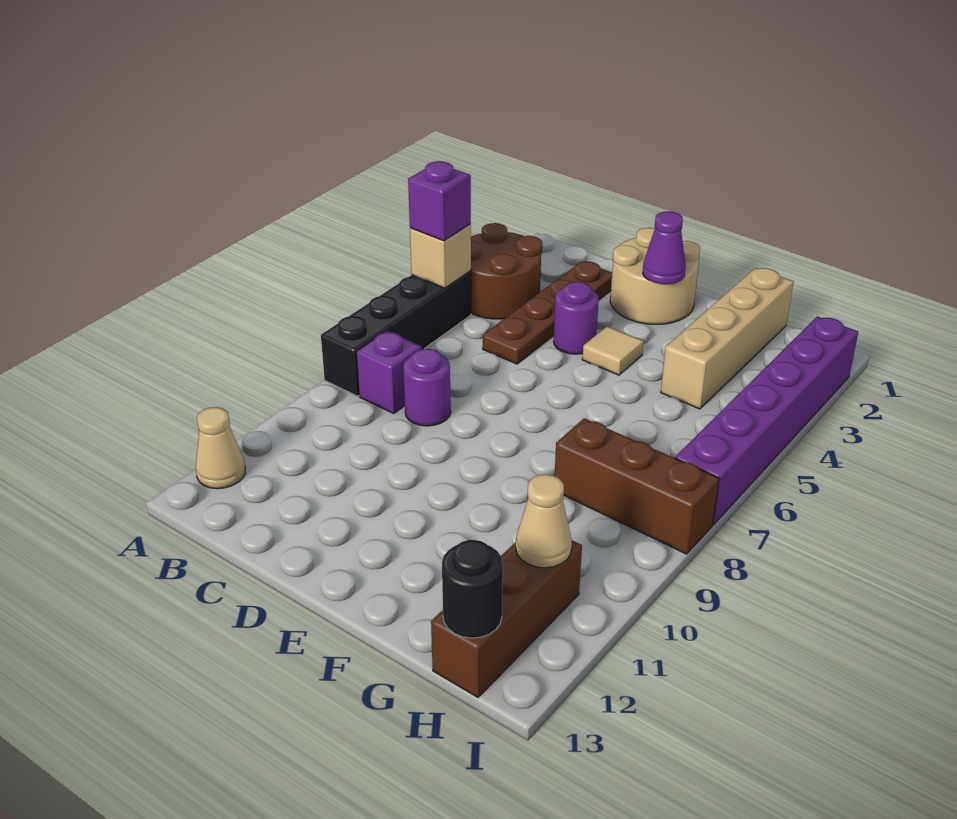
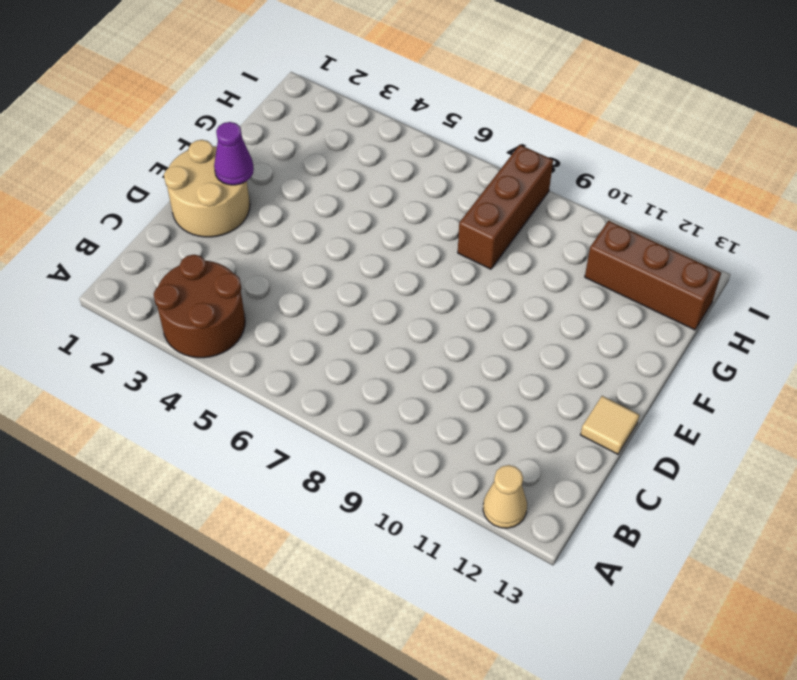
tan tile D13 level 1 -> tan tile E4 level 1
none -> black brick A5:A8 level 1
none -> purple brick B8 level 1
none -> brown plate C2:C5 level 1

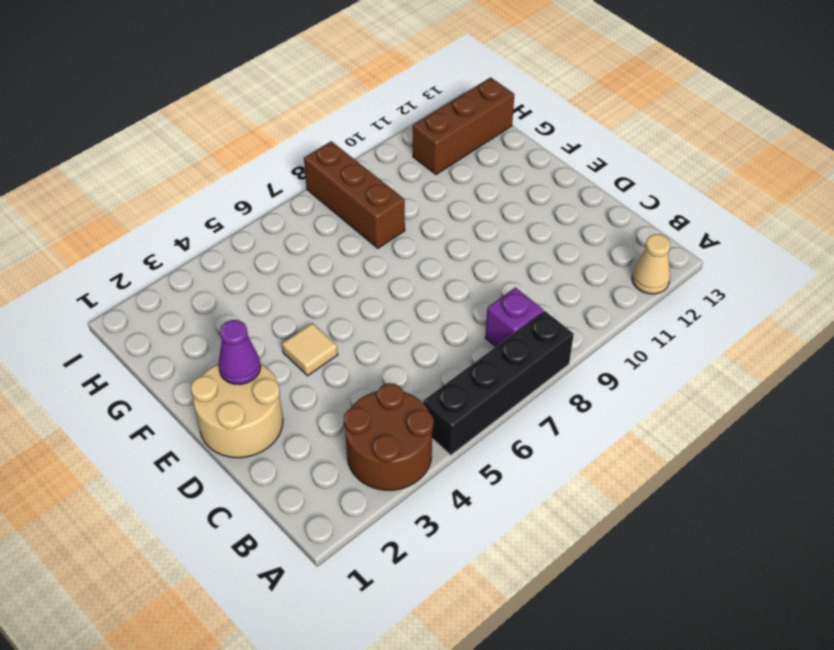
none -> brown plate C2:C5 level 1
none -> purple round brick C8 level 1
none -> purple round brick D4 level 1

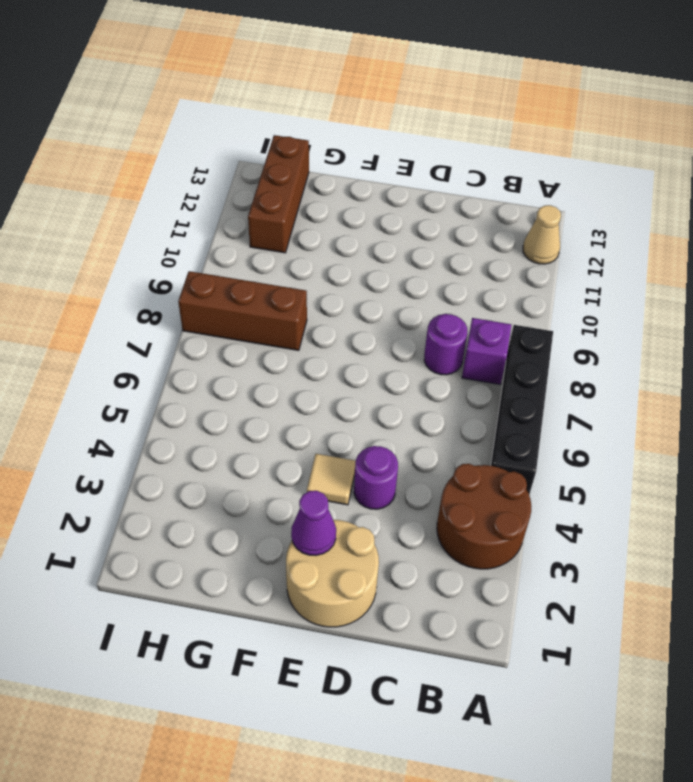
none -> brown plate C2:C5 level 1
none -> tan brick G1:G4 level 1
none -> purple brick I2:I7 level 1

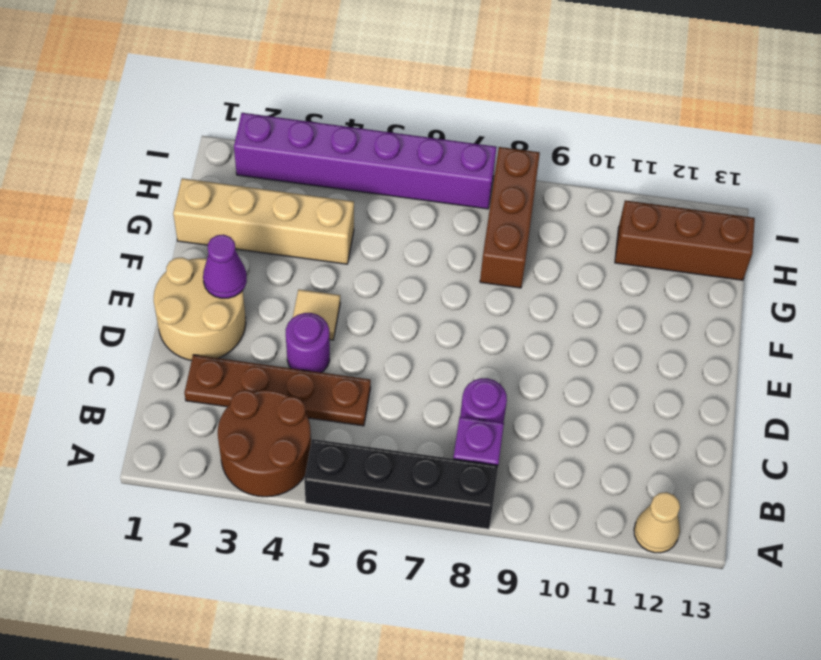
none -> tan brick A5 level 2
none -> tan cone H11 level 2
none -> black round brick H13 level 2

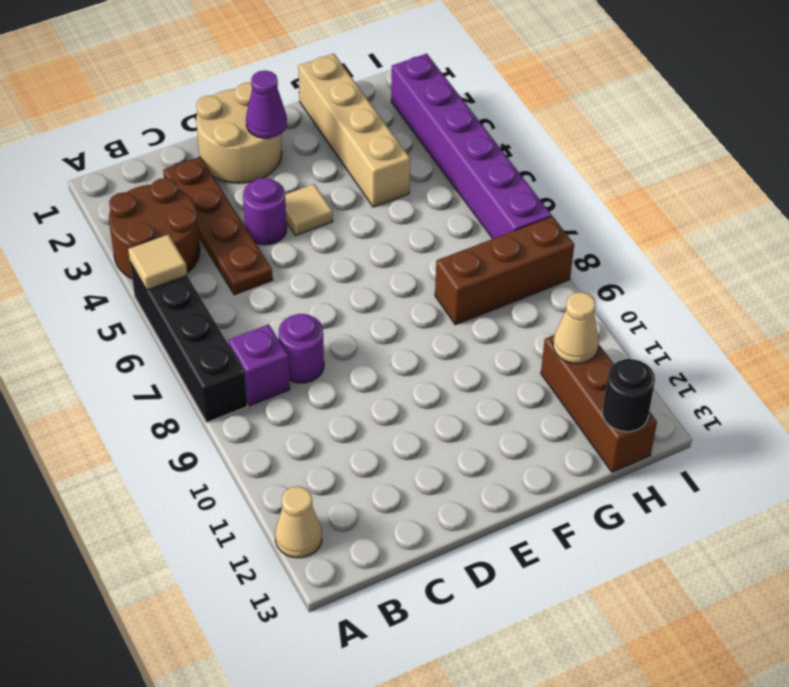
tan tile A5 level 2 -> tan brick A5 level 2
none -> purple brick A5 level 3

